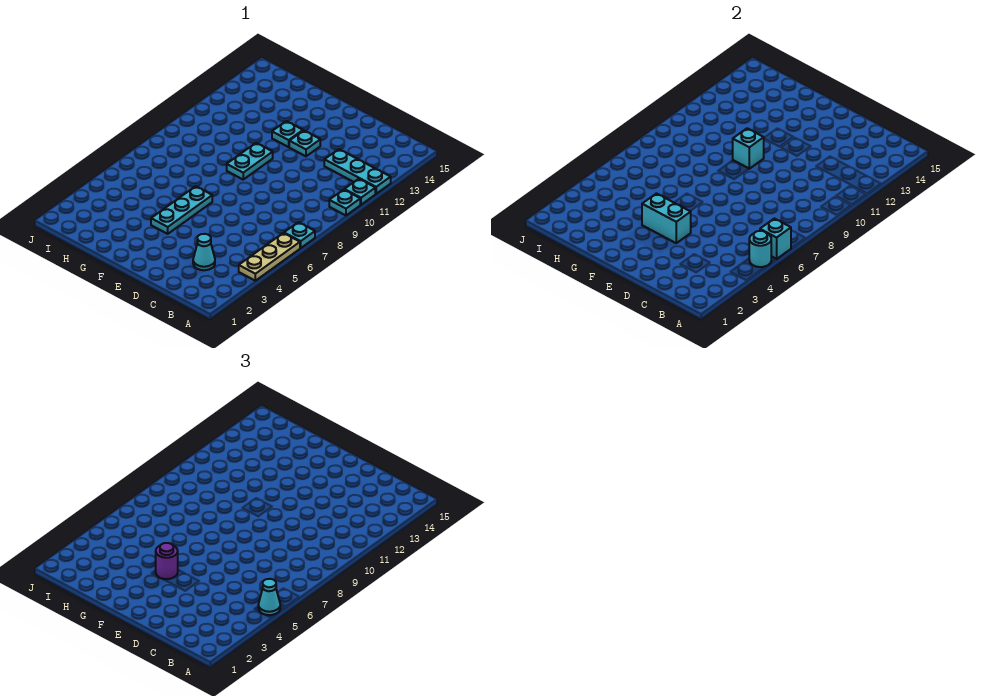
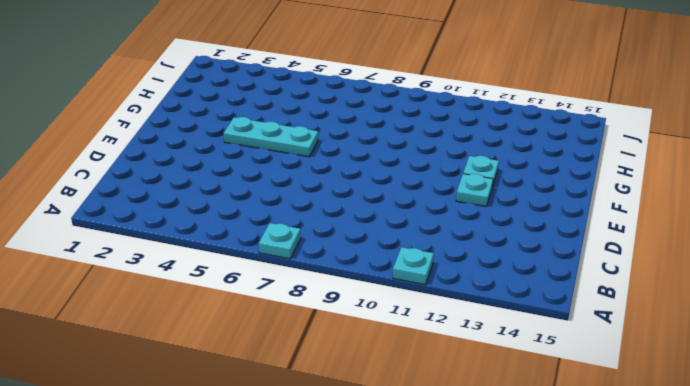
none -> tan plate A4:A6 level 1
none -> cyan plate A10 level 1
none -> cyan plate A12:C12 level 1

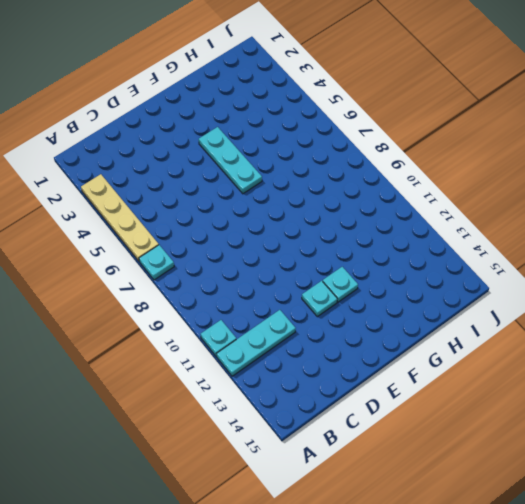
tan plate A3:A6 level 1 -> tan plate A4:A6 level 1
none -> cyan plate A10 level 1
none -> cyan cone C3 level 1
none -> cyan plate F9:F10 level 1

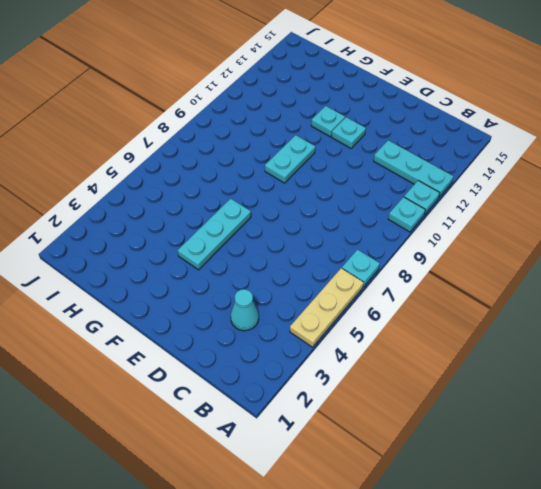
none -> cyan round brick A5 level 2
none -> cyan brick A6 level 2
none -> cyan brick E4:F4 level 2

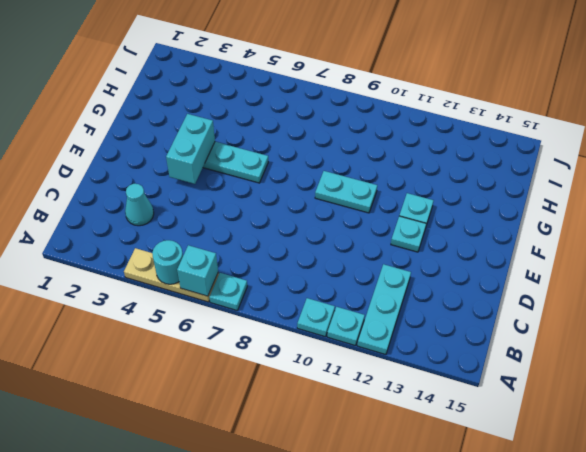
none -> cyan brick F10 level 2
none -> cyan cone A5 level 3
none -> purple round brick F4 level 3

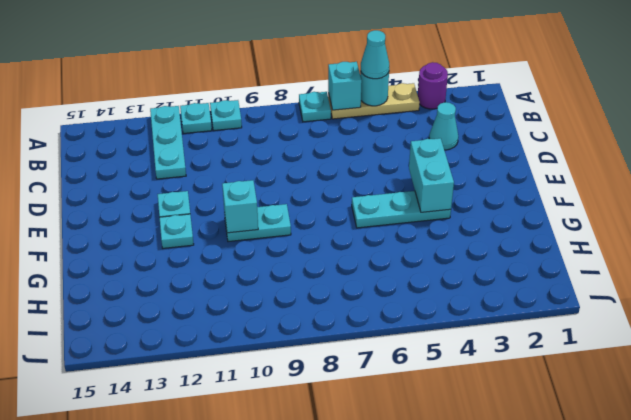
purple round brick A3 level 1 -> purple round brick F4 level 3

